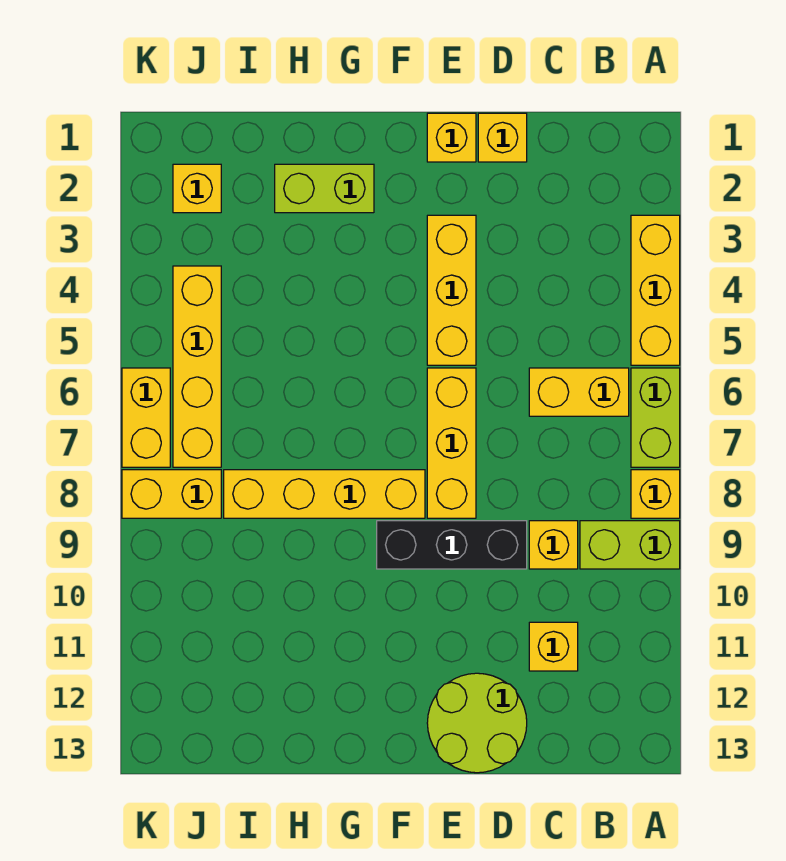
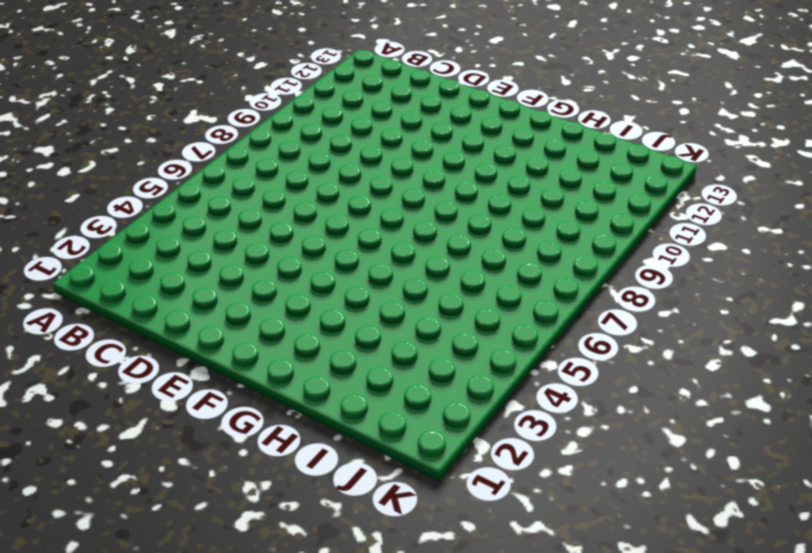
none -> yellow brick A3:A5 level 1
none -> lime brick A6:A7 level 1
none -> yellow brick A8 level 1

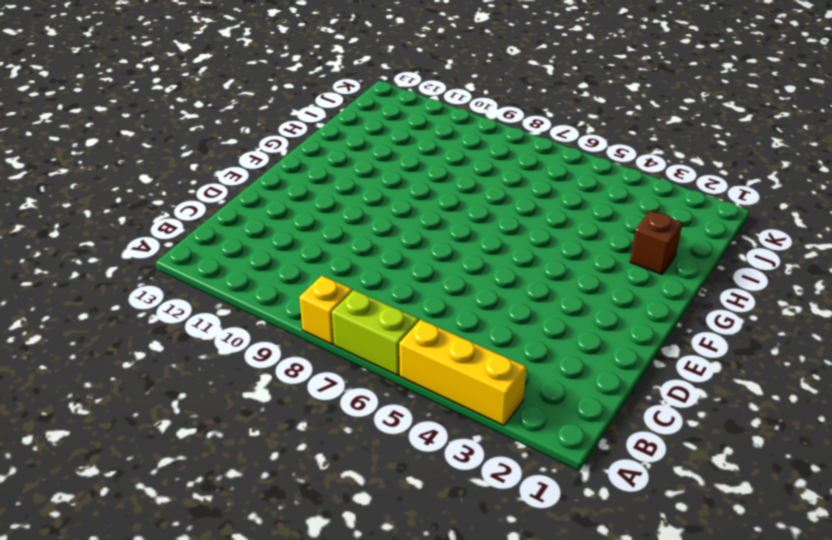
brown brick H2 level 1 -> lime brick G2:H2 level 1
none -> lime brick A9:B9 level 1
none -> yellow brick B6:C6 level 1
none -> yellow brick C9 level 1

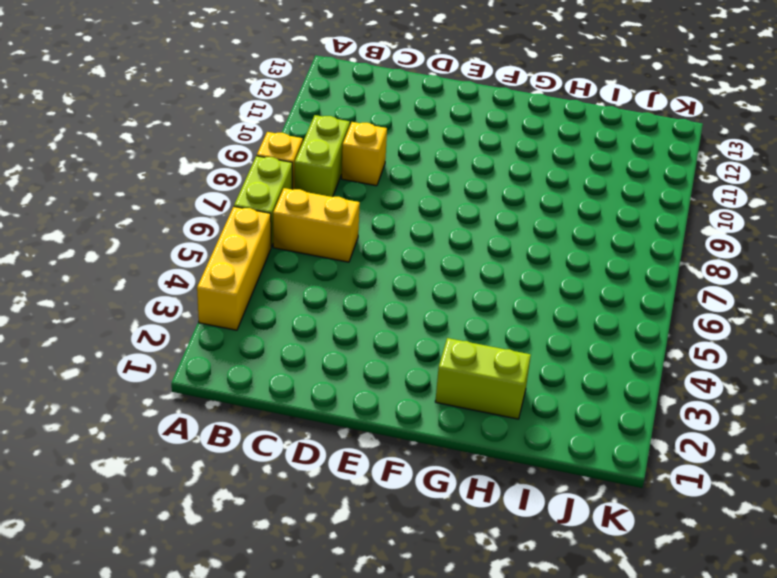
lime brick B8:B9 level 1 -> lime brick A9:B9 level 1
none -> yellow brick C11 level 1
none -> yellow brick D1 level 1
none -> black brick D9:F9 level 1

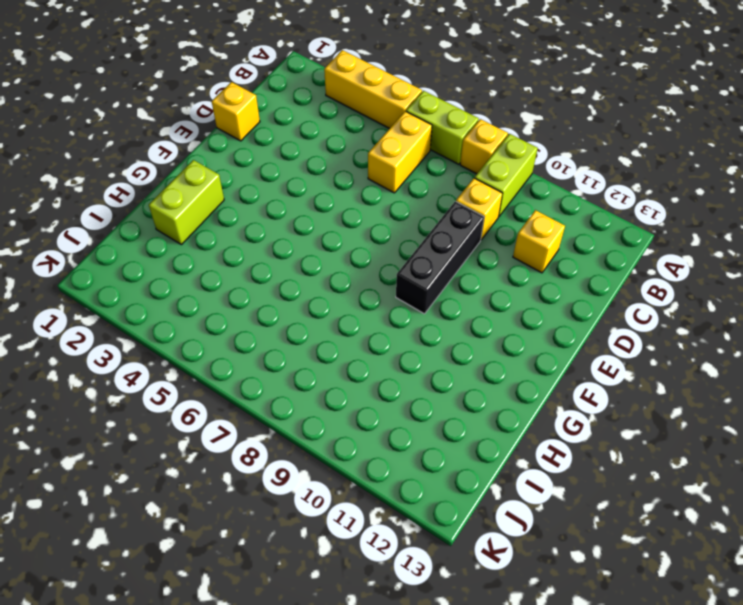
none -> lime round brick D12:E13 level 1
none -> yellow brick E1 level 1
none -> yellow brick E3:E5 level 1

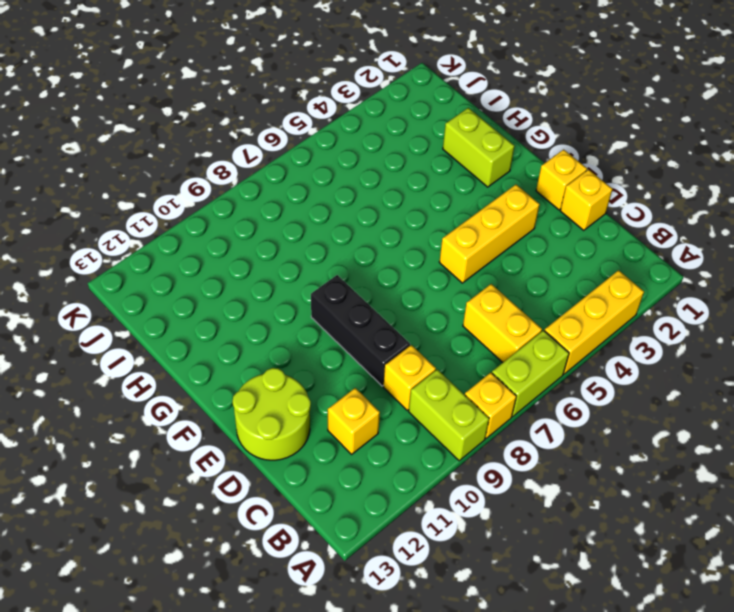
none -> yellow brick E6:E8 level 1
none -> yellow brick F8:I8 level 1
none -> yellow brick J2 level 1

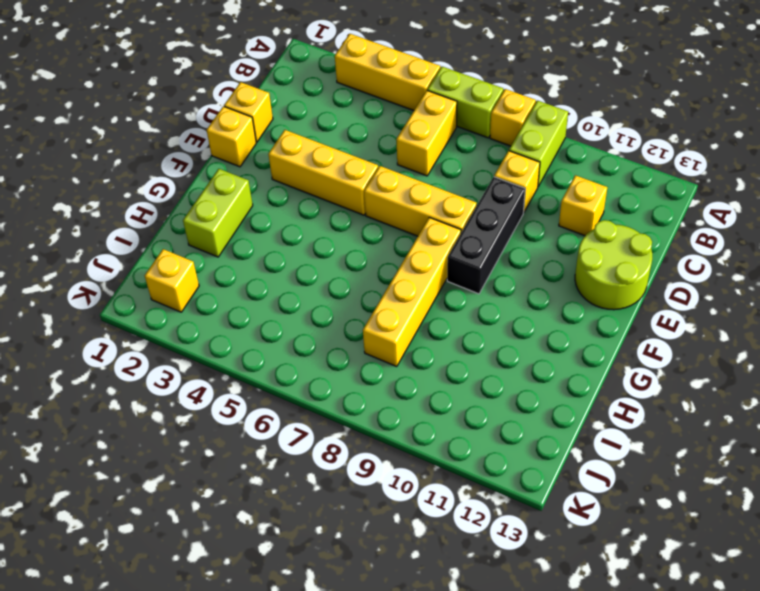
none -> yellow brick J4:J7 level 1
none -> yellow brick J8:K8 level 1
none -> yellow brick K6:K7 level 1

